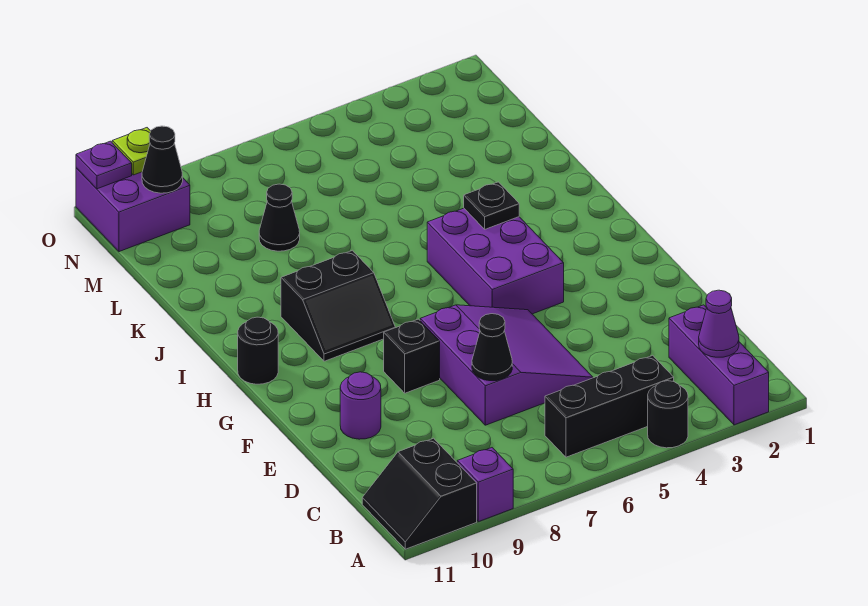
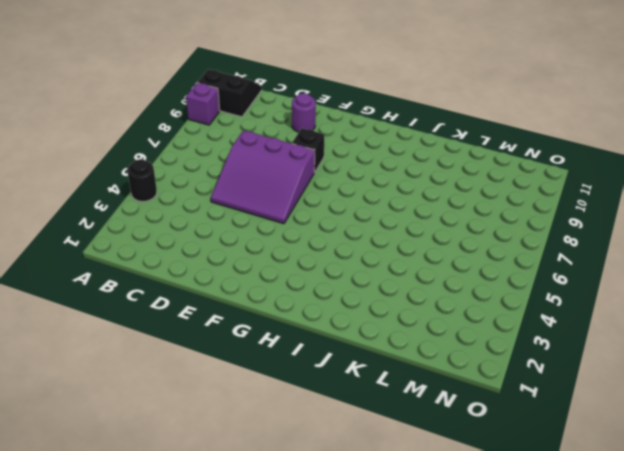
none -> purple brick A2:C2 level 1
none -> black brick B4:B6 level 1
none -> purple brick G4:I5 level 1

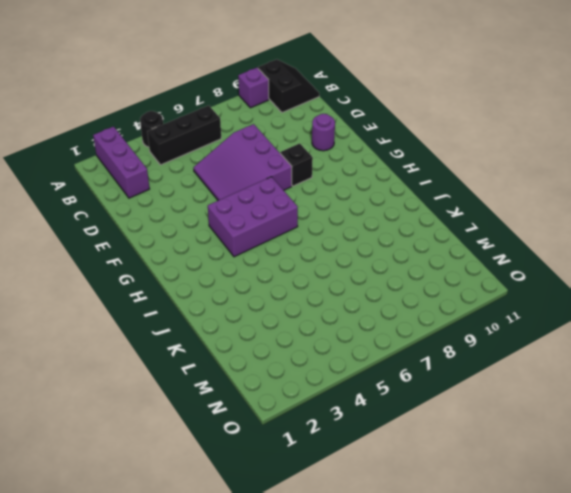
purple brick G4:H6 level 1 -> purple brick G4:I5 level 1
none -> black slope H8:I9 level 1 top I
none -> black round brick H11 level 1
none -> black cone L8 level 1

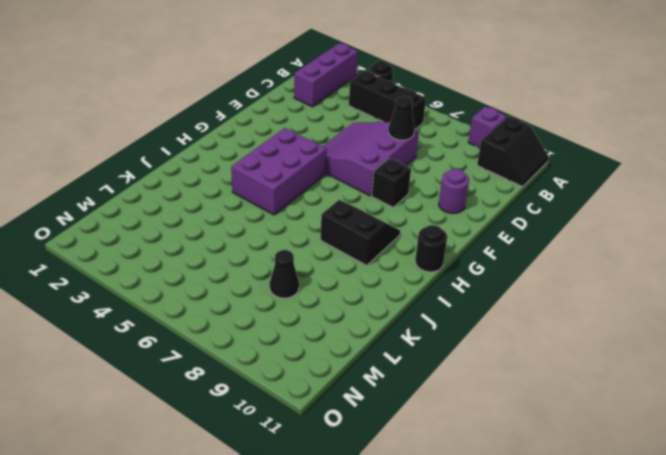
none -> purple brick N10:O11 level 1
none -> purple cone B2 level 2
none -> black plate I4 level 2

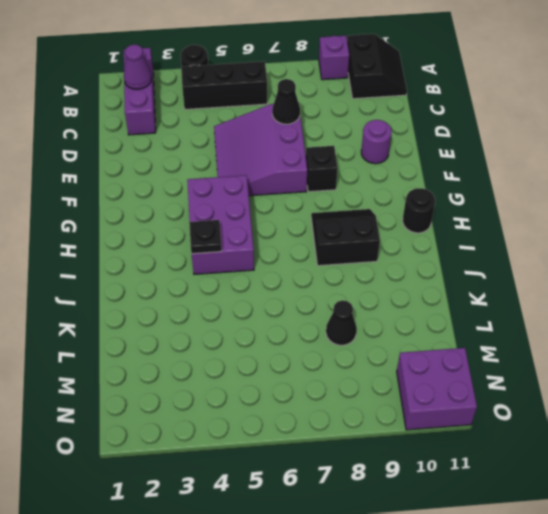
none -> black cone N10 level 2
none -> lime plate O10 level 2
none -> purple plate O11 level 2

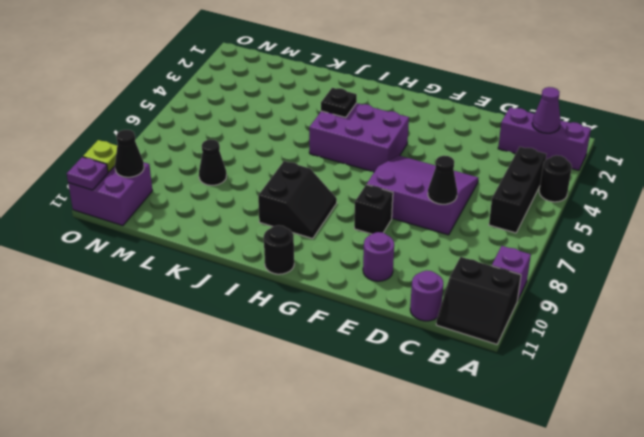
purple round brick C11 level 1 -> none

